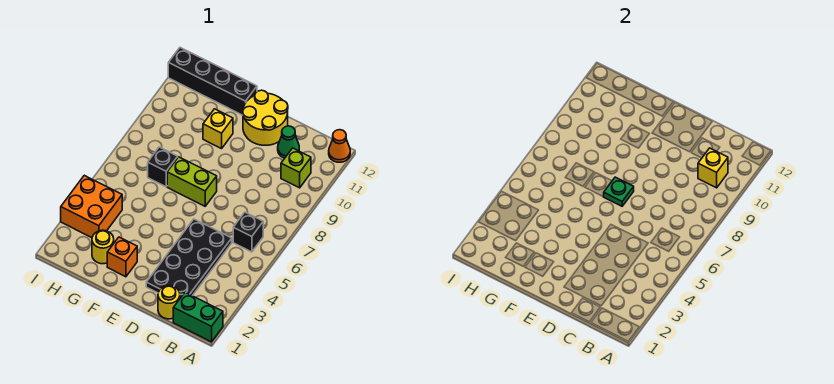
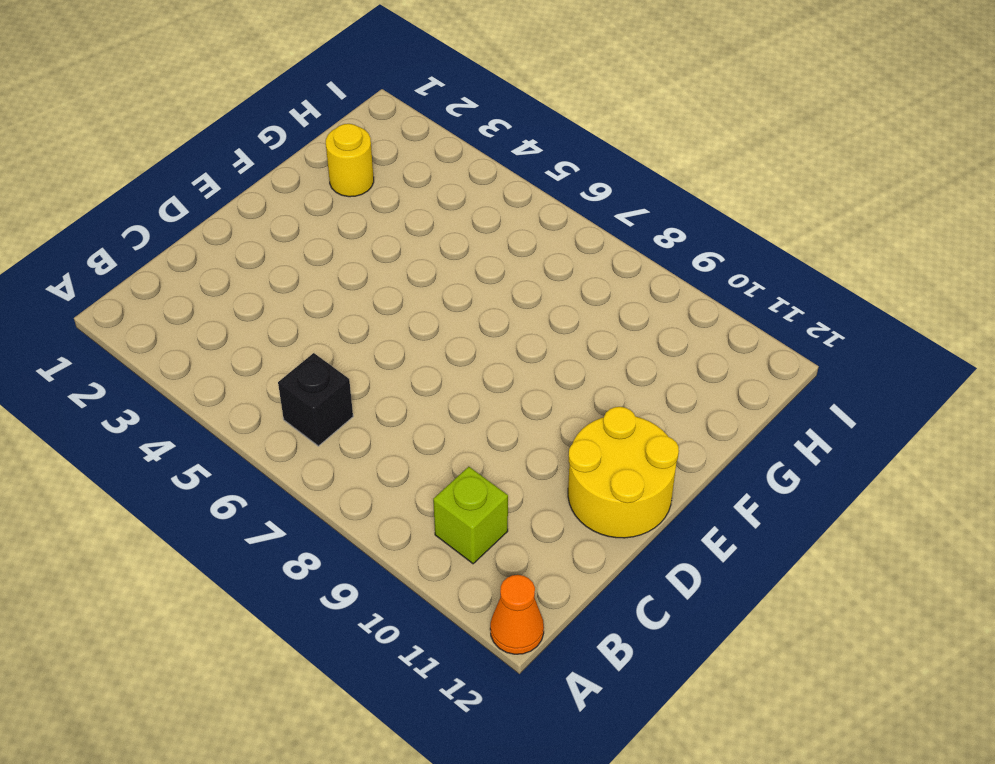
none -> green brick A1:B1 level 1
none -> yellow round brick C1 level 1
none -> black plate C2:D5 level 1

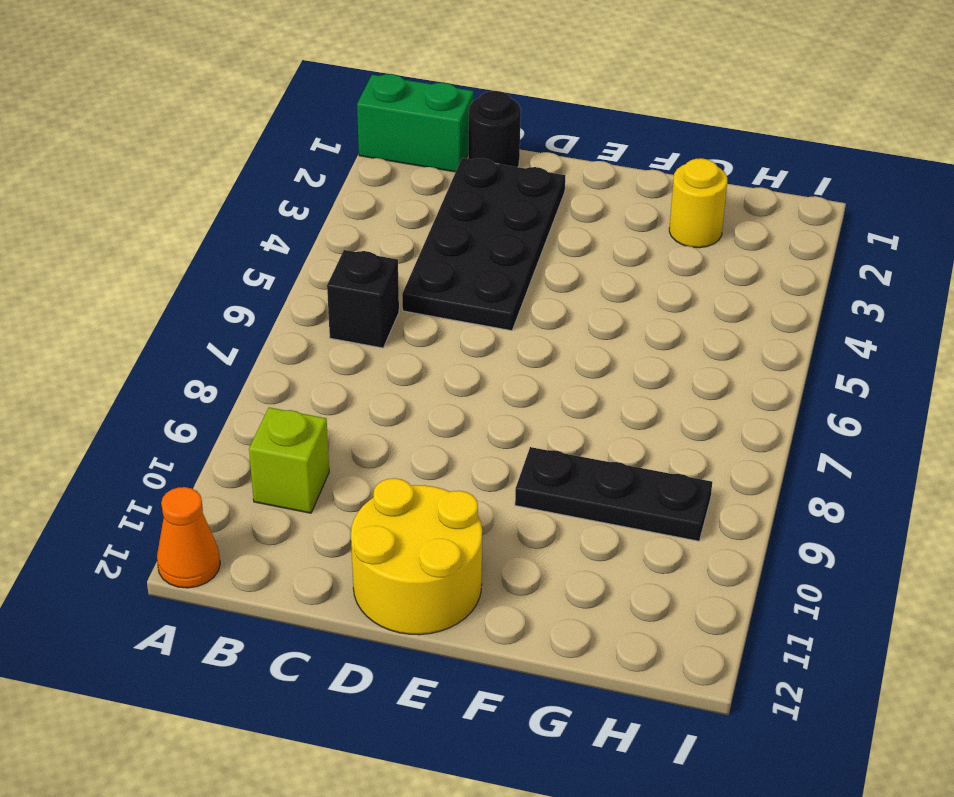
black round brick C1 level 1 -> yellow round brick C1 level 1
black plate F9:H9 level 1 -> none
none -> green cone C11 level 1
none -> lime brick E7:F7 level 1
none -> orange brick F2 level 1

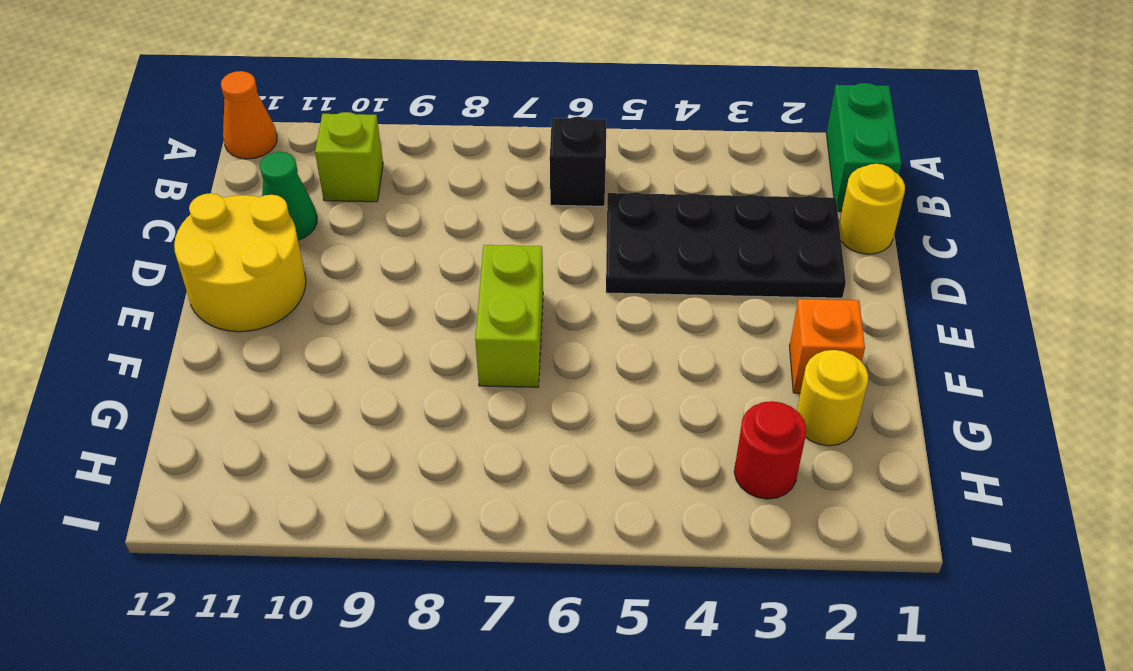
red round brick H3 level 1 -> orange brick H3:I4 level 1
none -> yellow brick F10 level 1
none -> black brick F12:I12 level 1
none -> black brick G7 level 1

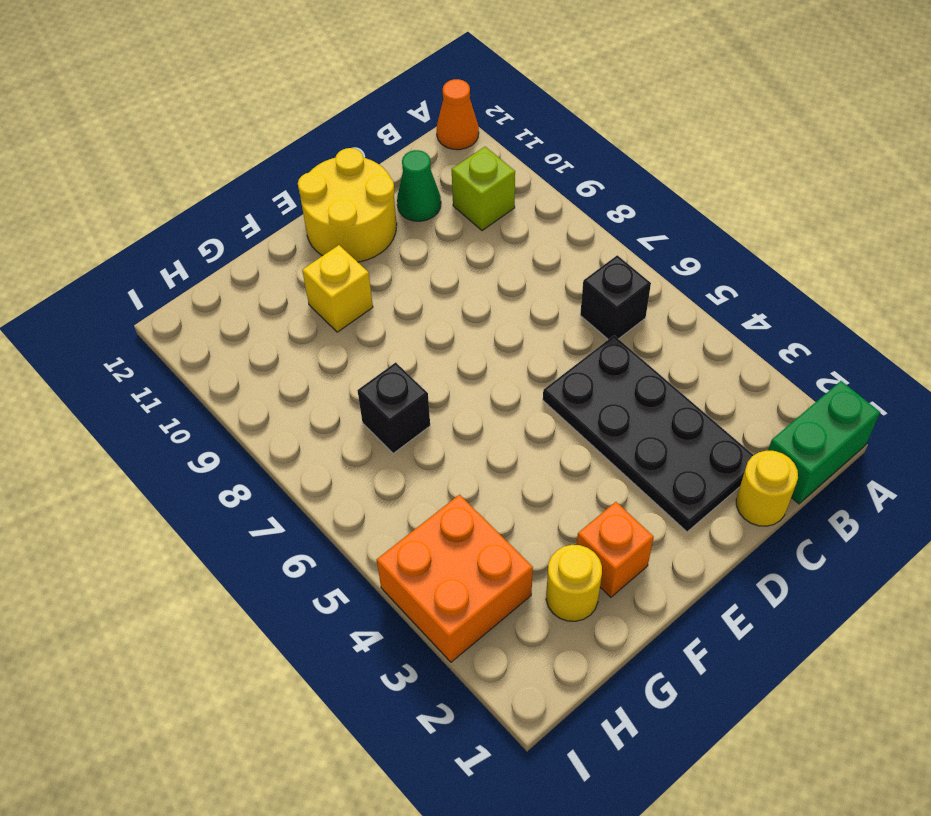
none -> lime brick E7:F7 level 1
none -> black brick F12:I12 level 1
none -> yellow brick B10 level 2

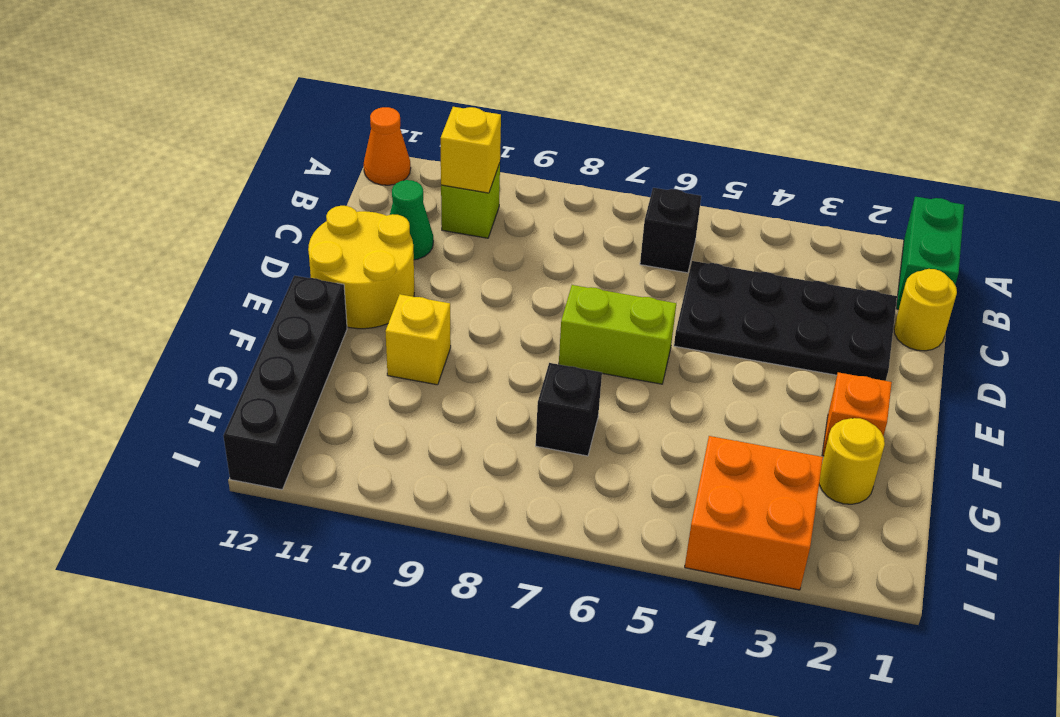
lime brick E6:E7 level 1 -> lime brick E7:F7 level 1
none -> green plate E7 level 2

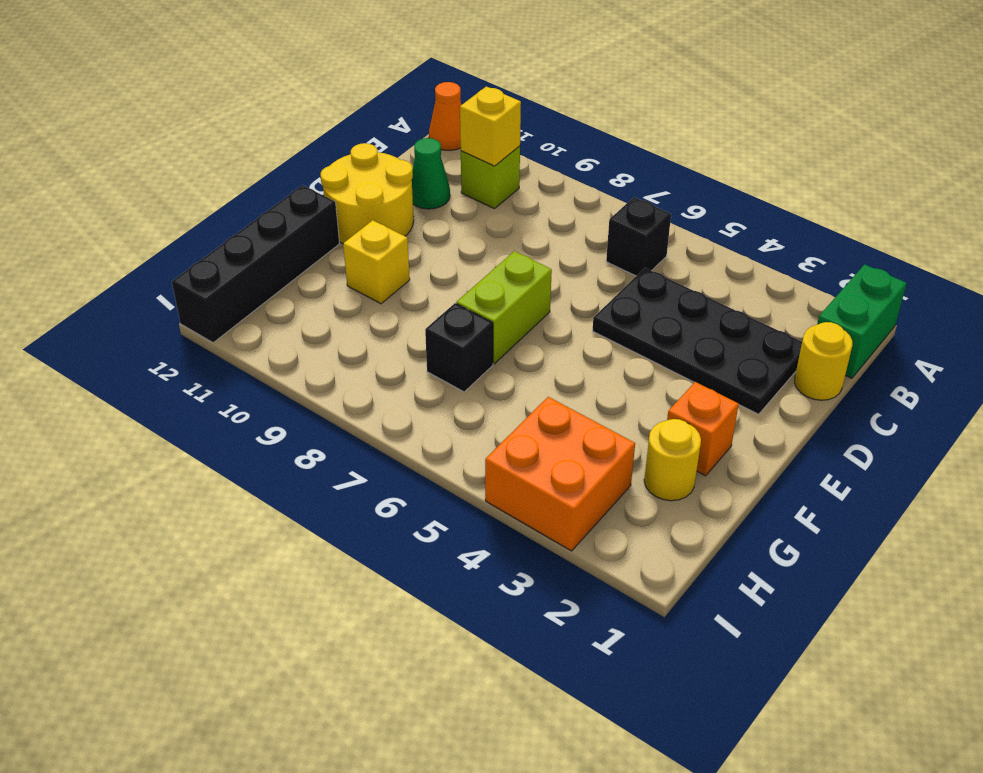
none -> green plate E7 level 2

